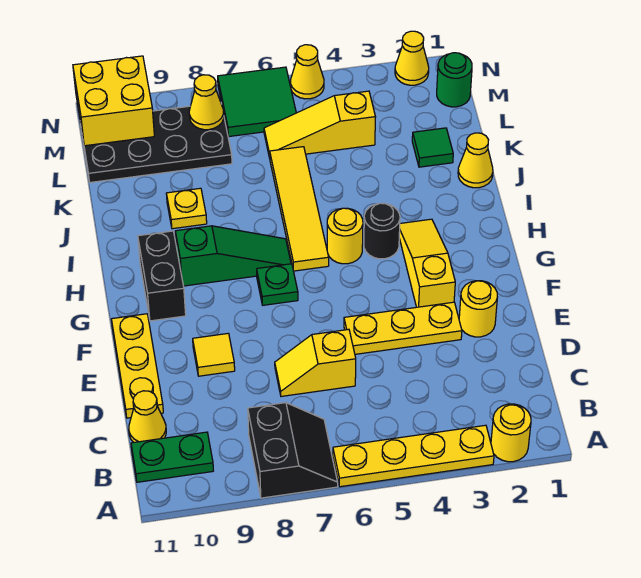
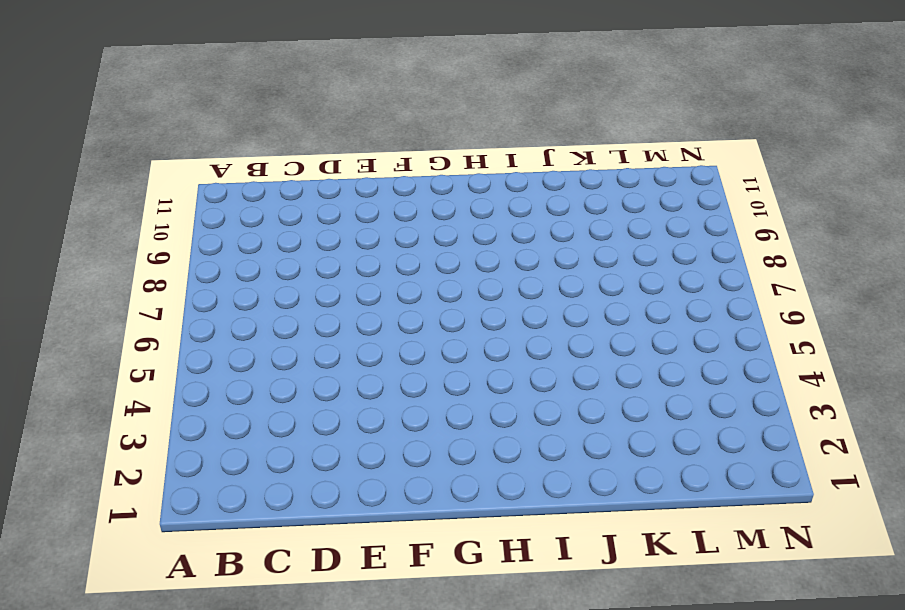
none -> yellow round brick A2 level 1
none -> yellow plate A3:A6 level 1
none -> black slope A7:B8 level 1 top 8

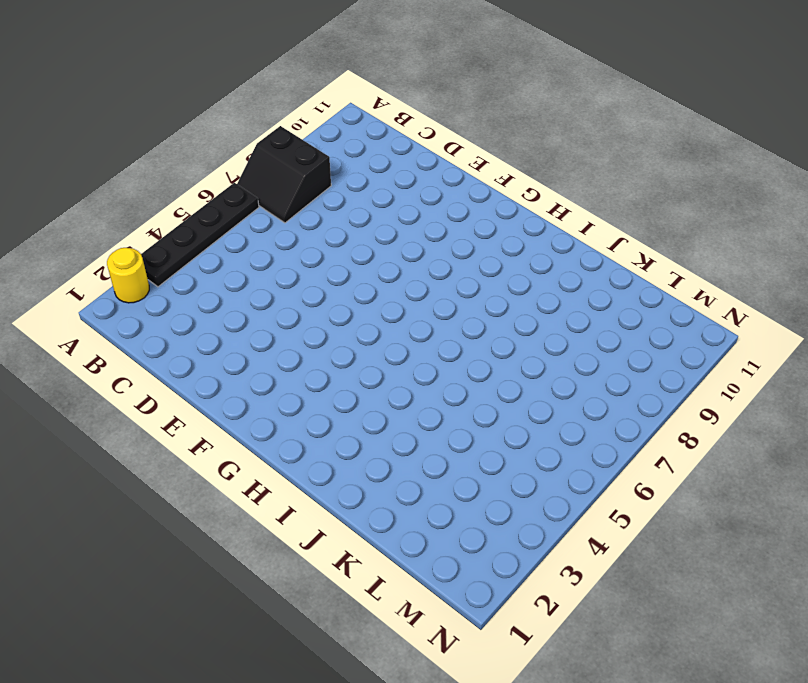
black plate A3:A6 level 1 -> yellow plate A3:A6 level 1
none -> green plate B10:B11 level 1
none -> yellow cone C11 level 1
none -> yellow slope D6:D7 level 1 top 6

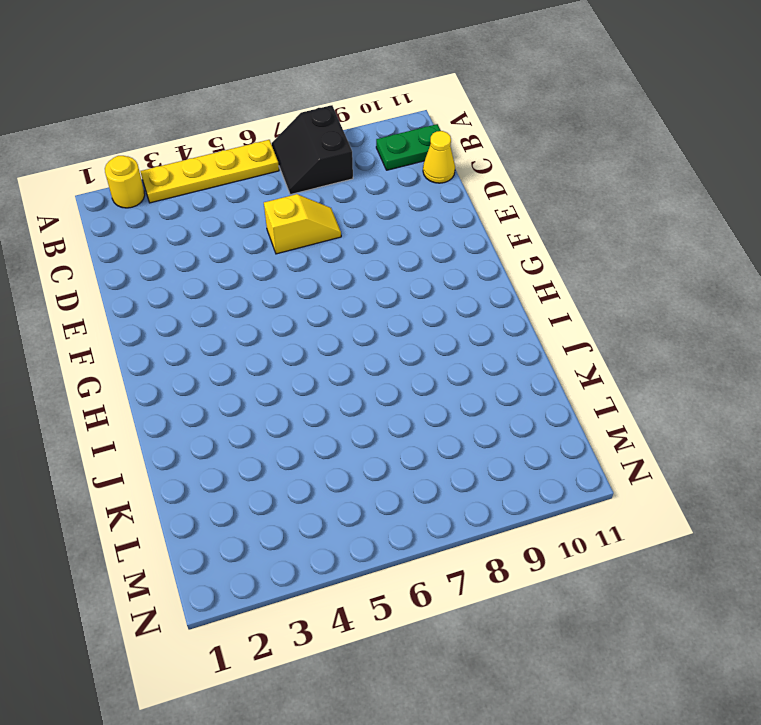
none -> yellow plate D11:F11 level 1
none -> yellow round brick E2 level 1
none -> yellow plate E3:E5 level 1

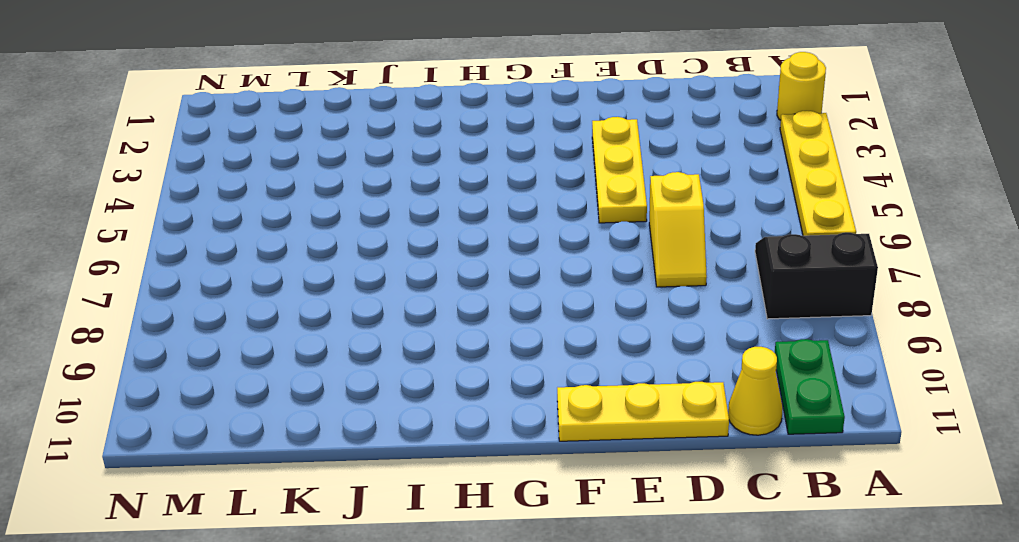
none -> yellow round brick E2 level 1
none -> yellow tile E9 level 1
none -> yellow slope F3:H3 level 1 top F

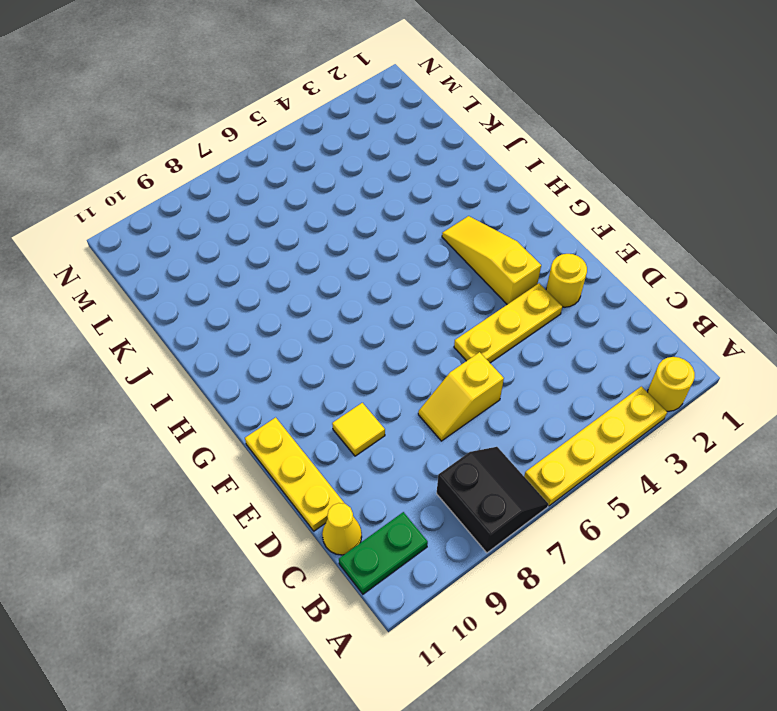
none -> green plate G7 level 1
none -> black brick G10:H10 level 1
none -> black round brick H4 level 1

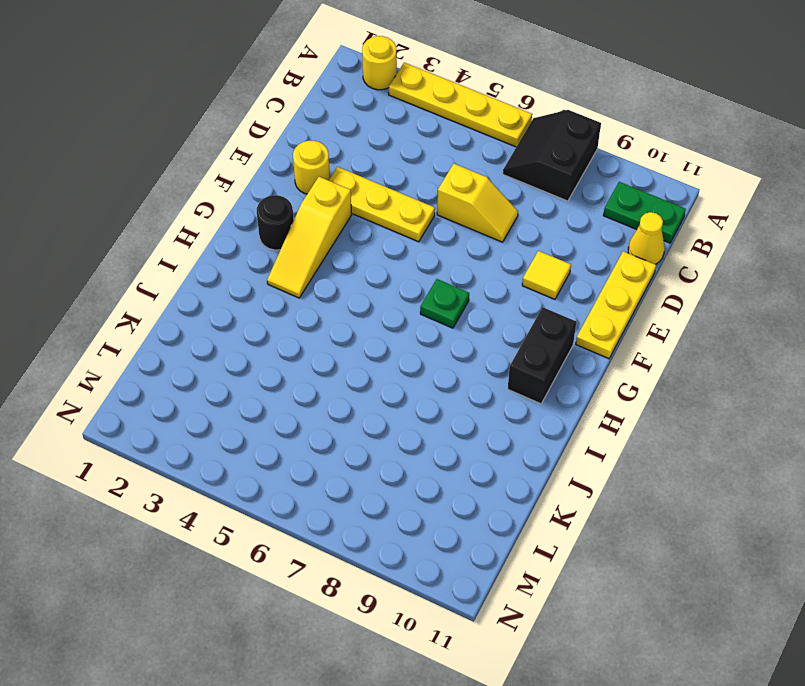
black round brick G2 level 1 -> black round brick H4 level 1
none -> yellow round brick H5 level 1
none -> yellow tile H6:K6 level 1
none -> green slope H7:H9 level 1 top 9

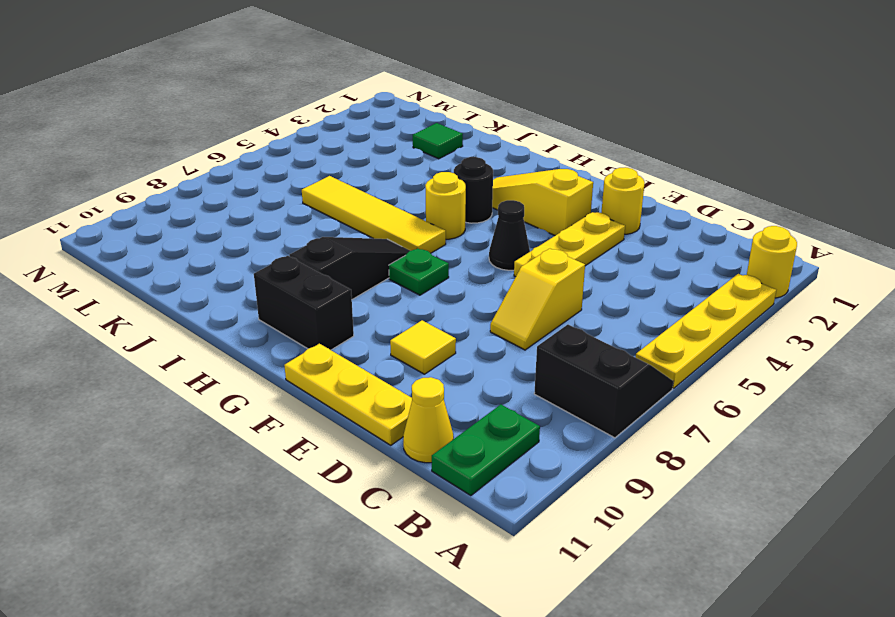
black cone F5 level 1 -> none
black slope H7:H9 level 1 top 9 -> green slope H7:H9 level 1 top 9
none -> yellow cone J1 level 1
none -> yellow plate J9 level 1
none -> yellow slope L4:L6 level 1 top 4

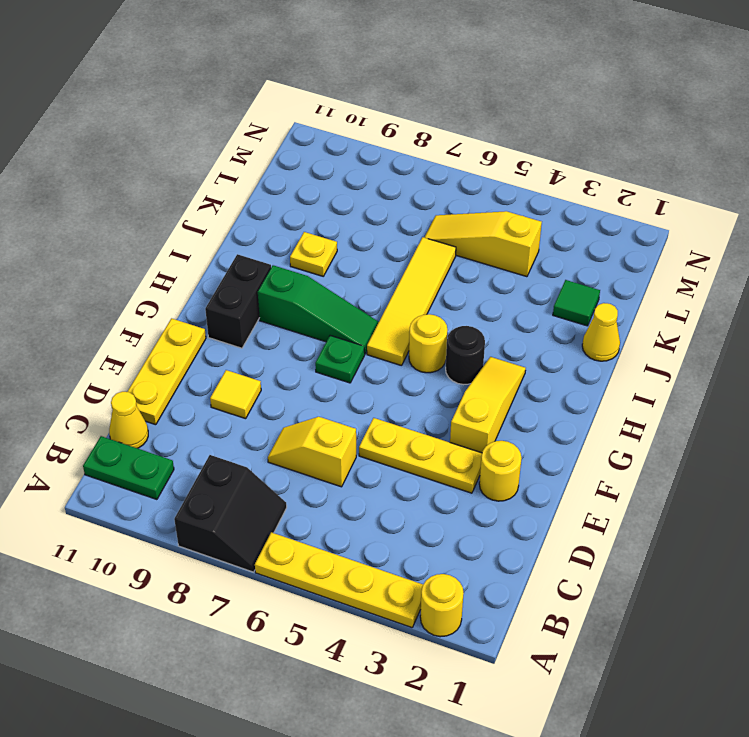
none -> black plate L8:M11 level 1
none -> green round brick M1 level 1
none -> green tile M6:N7 level 1

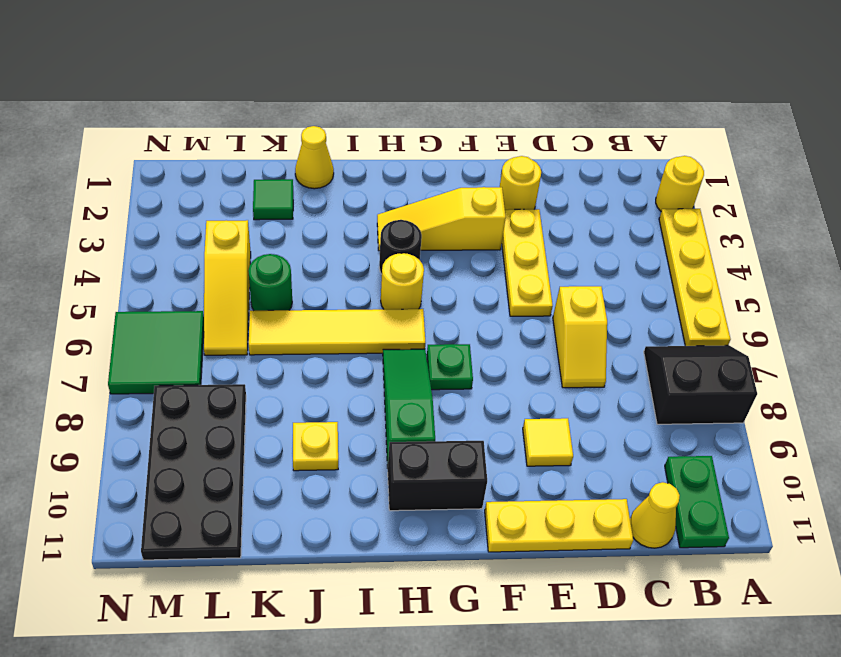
green round brick K5 level 1 -> green round brick M1 level 1
none -> yellow cone N2 level 1
none -> yellow cone N5 level 1
none -> yellow cone M8 level 2

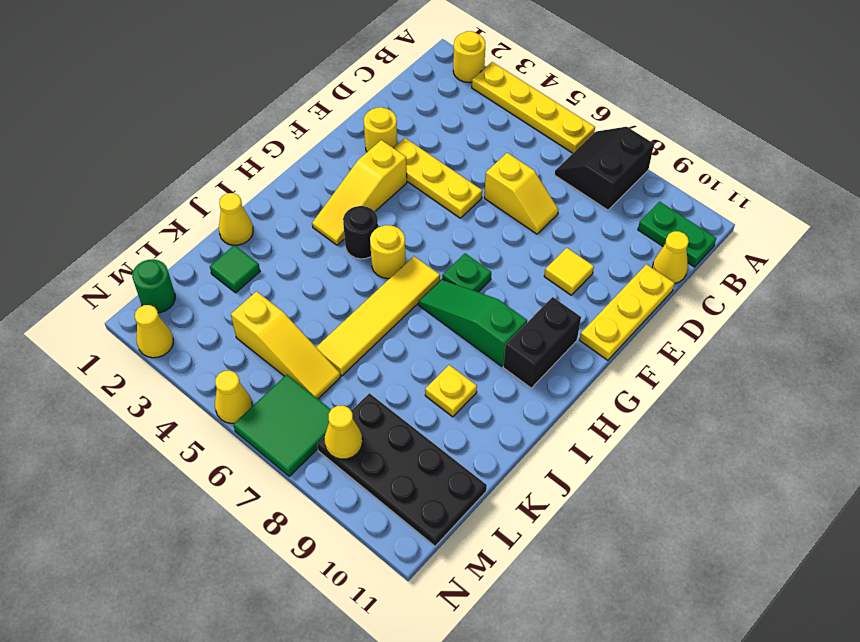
none -> yellow brick M10:N11 level 2

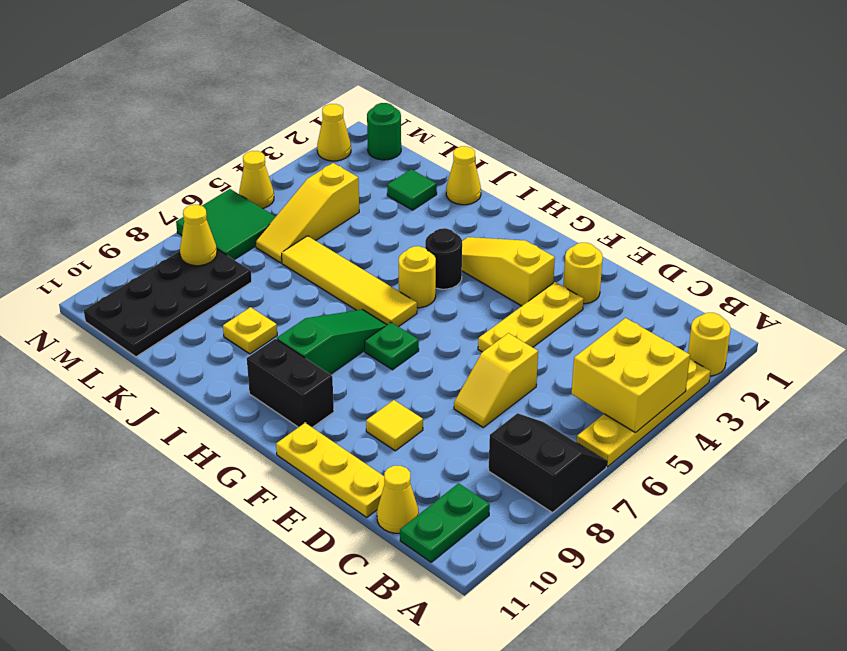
yellow brick A4:B5 level 2 -> yellow brick M10:N11 level 2

